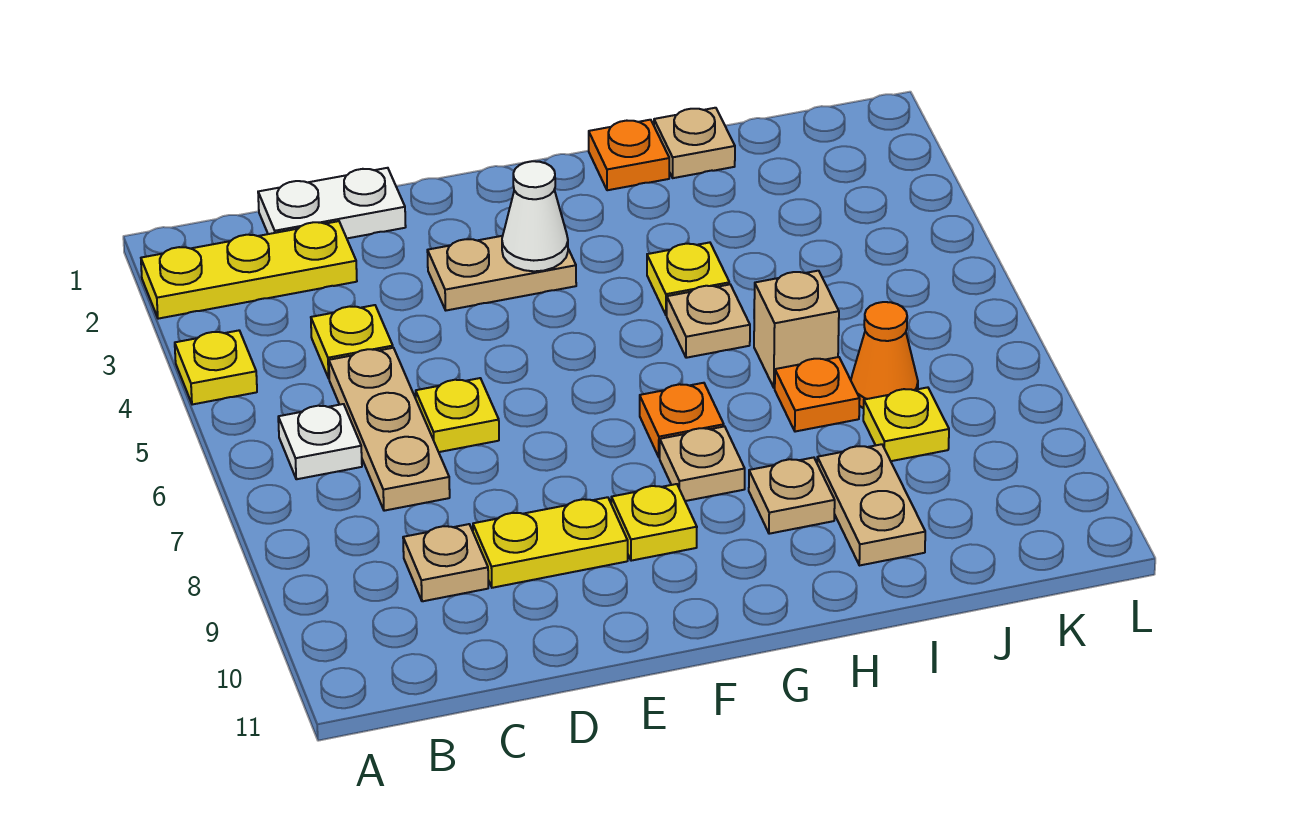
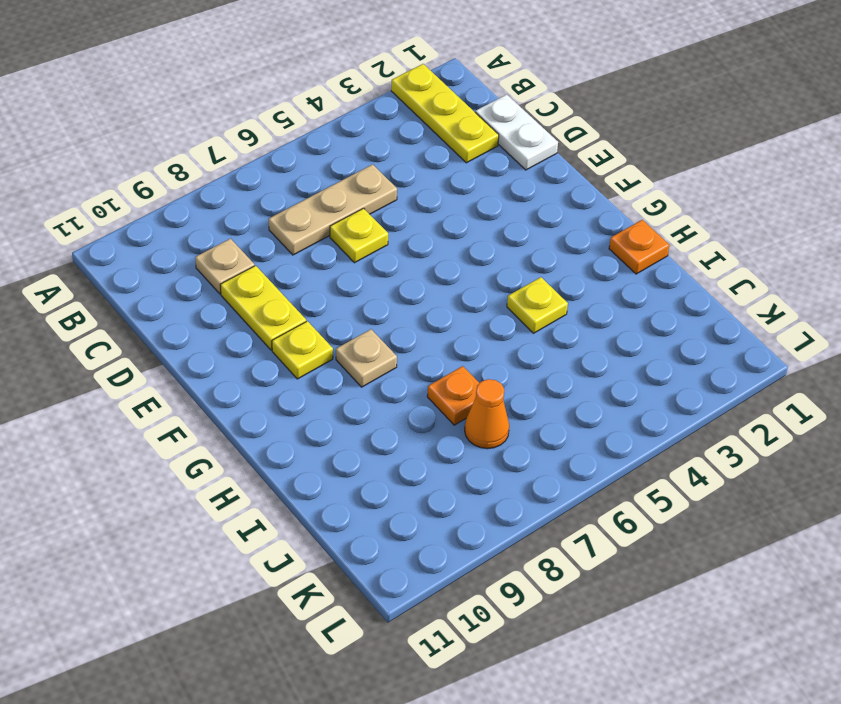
none -> yellow plate A4 level 1
none -> white plate B6 level 1
none -> yellow plate C4 level 1

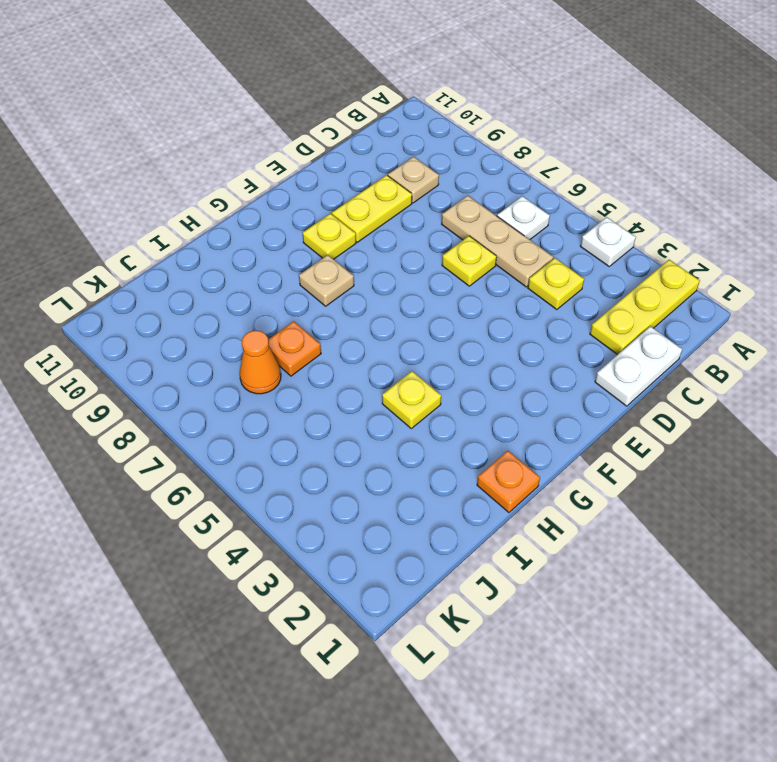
white plate A4 level 1 -> yellow plate A4 level 1
none -> tan plate E3:F3 level 1
none -> orange plate G7 level 1
none -> tan plate H5 level 1

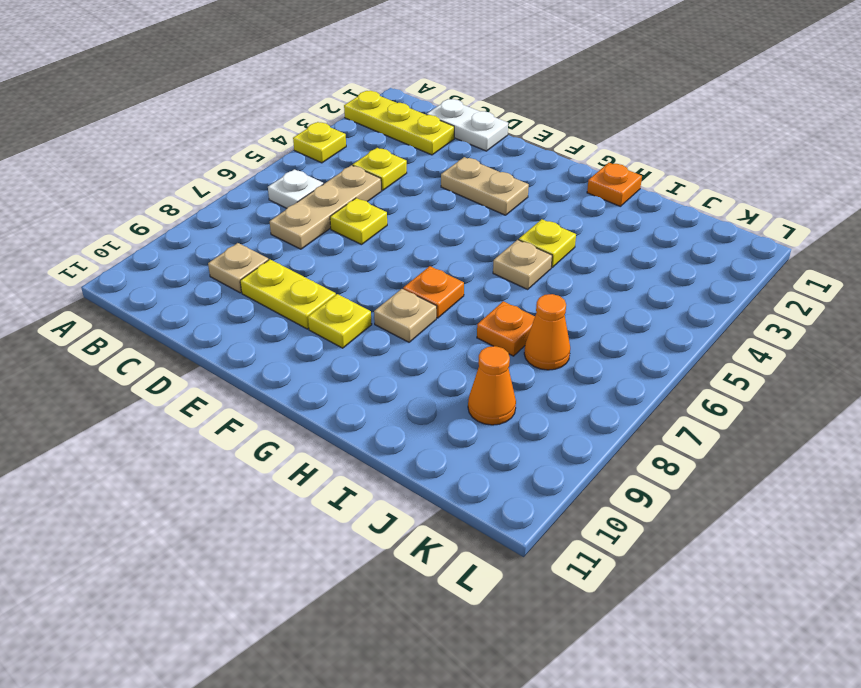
orange cone J9 level 1 -> none
none -> tan plate H9 level 1
none -> tan plate I1 level 1
none -> tan brick I6 level 1

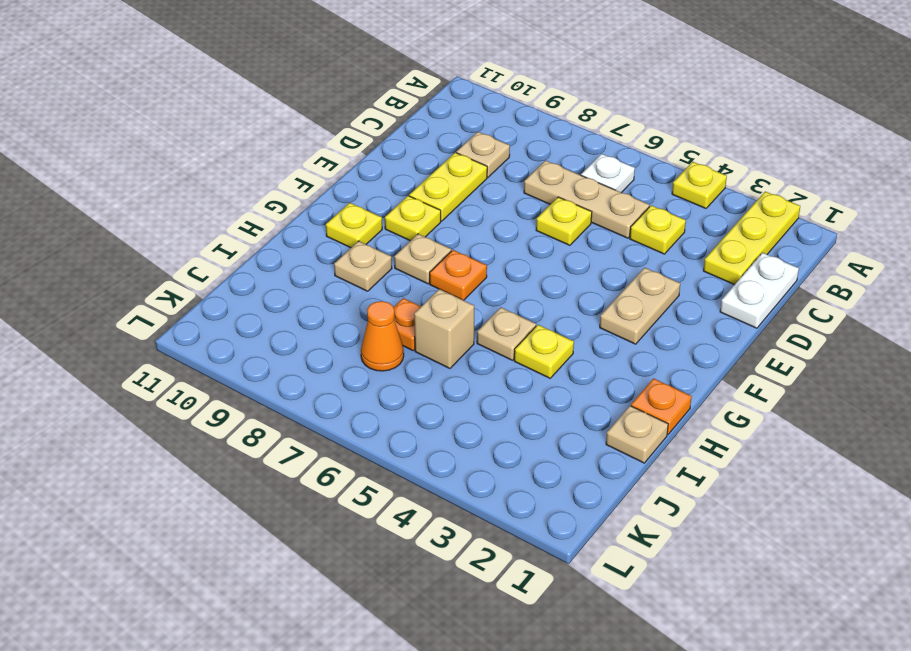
yellow plate G10 level 1 -> yellow plate J8 level 1
none -> tan plate I9:I10 level 1
none -> white cone F3 level 2

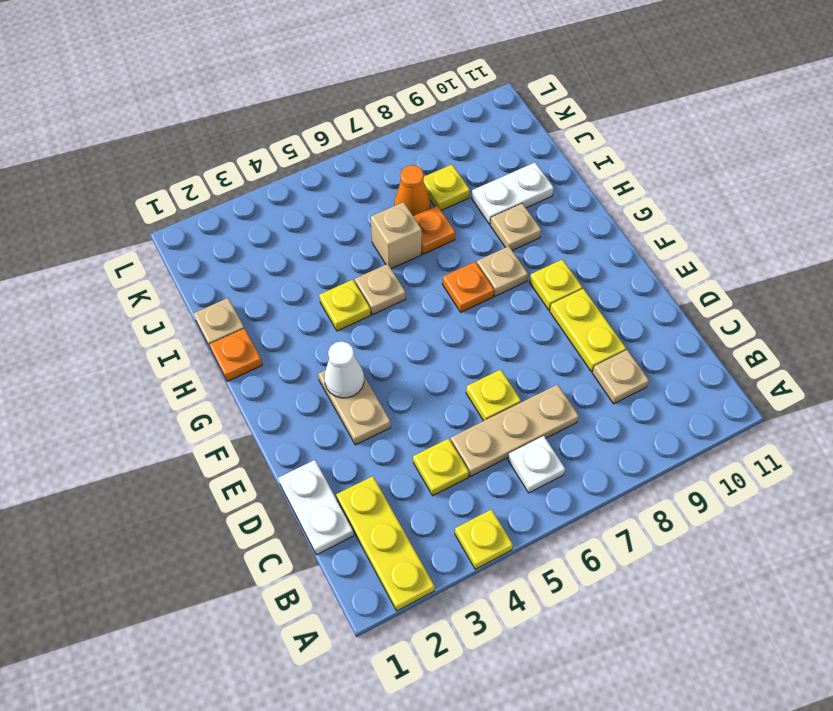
white plate I9:I10 level 1 -> tan plate I9:I10 level 1

